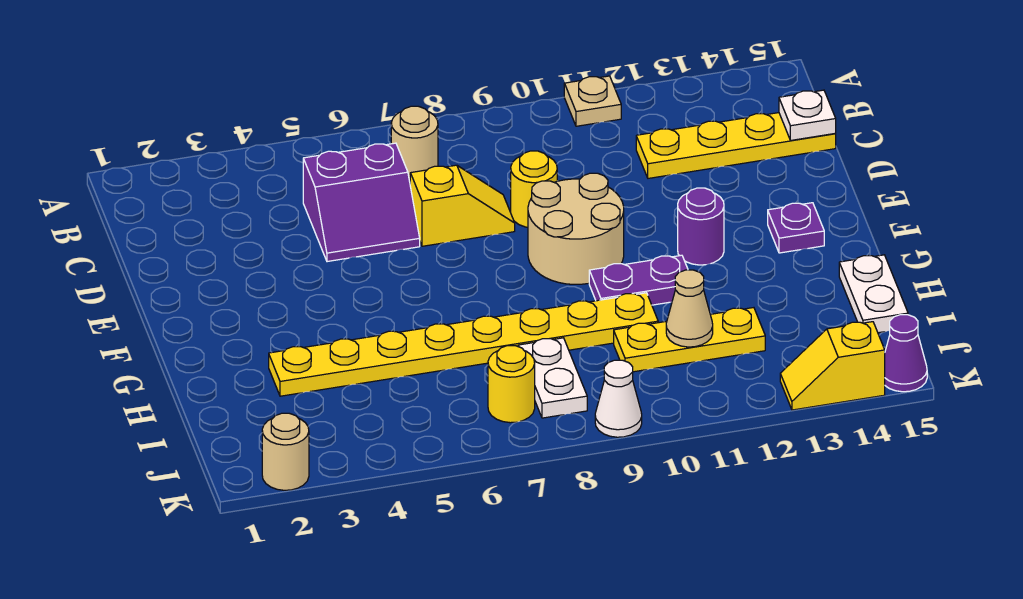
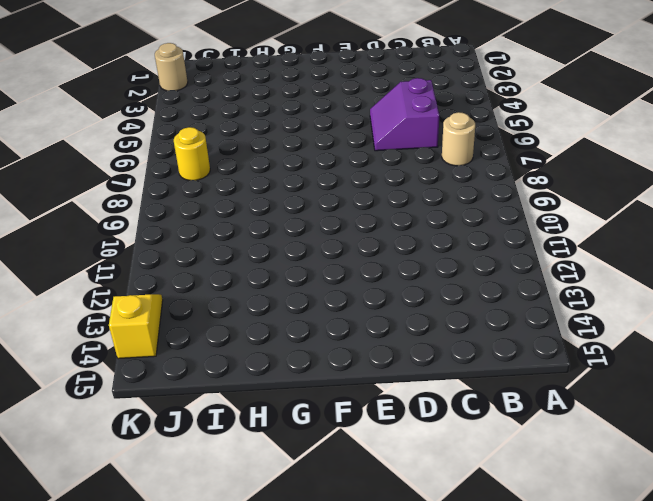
none -> tan plate A11 level 1
none -> yellow plate C12:C15 level 1
none -> yellow slope D7:D8 level 1 top 7

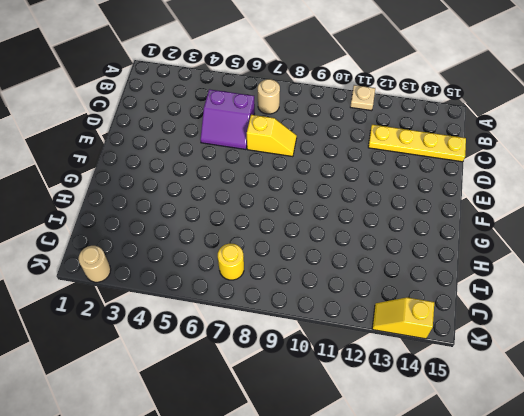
none -> yellow round brick D9 level 1
none -> tan round brick E9:F10 level 1
none -> purple round brick F12 level 1

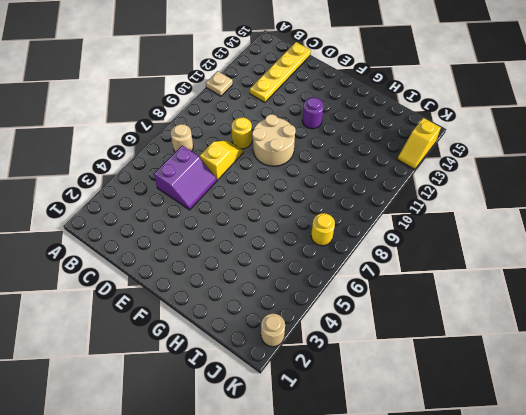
none -> purple plate F14 level 1
none -> purple plate G10:G11 level 1
none -> yellow plate H3:H10 level 1

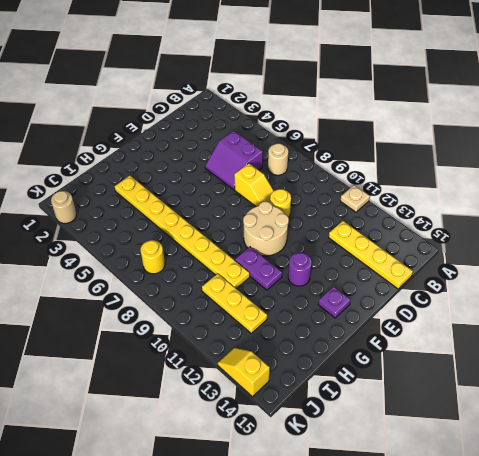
none -> white plate H15:I15 level 1
none -> white plate I8:J8 level 1
none -> white cone K9 level 1

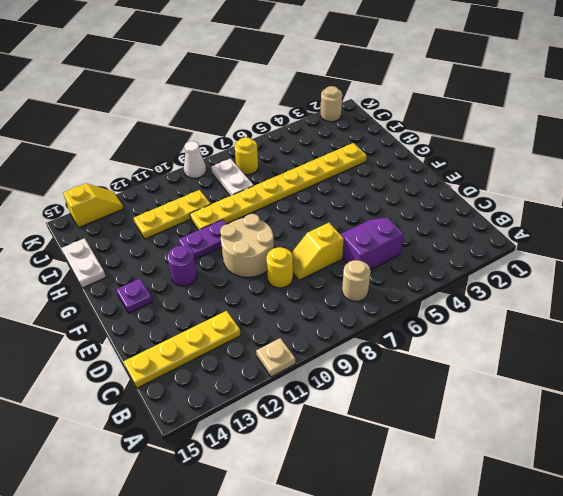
none -> purple cone K15 level 1
none -> white plate C15 level 2
none -> tan cone I11 level 2

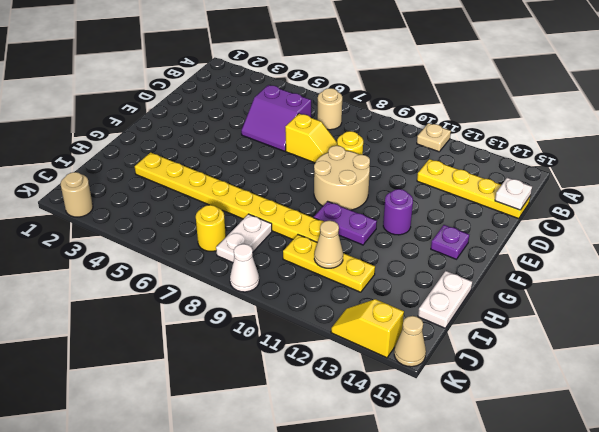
tan cone K15 level 1 -> purple cone K15 level 1

